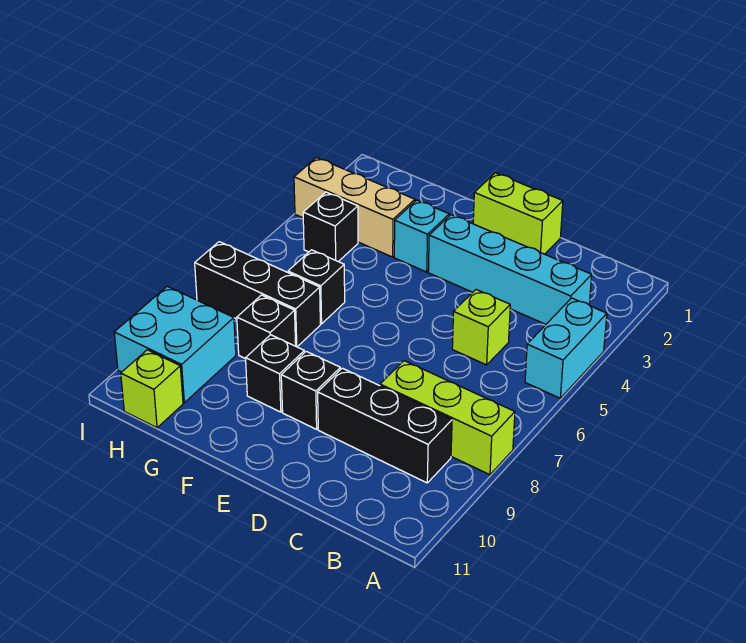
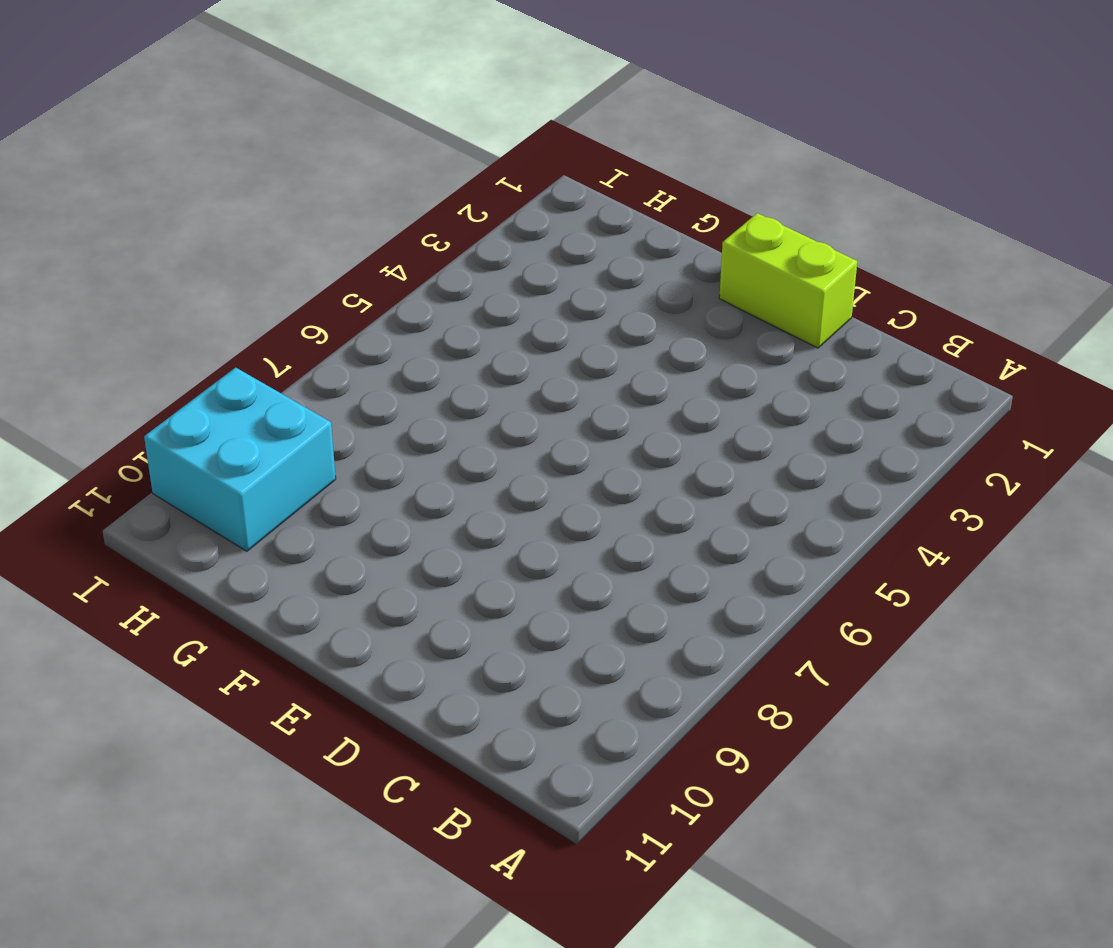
none -> cyan brick A4:A5 level 1
none -> lime brick A8:C8 level 1
none -> cyan brick B3:E3 level 1

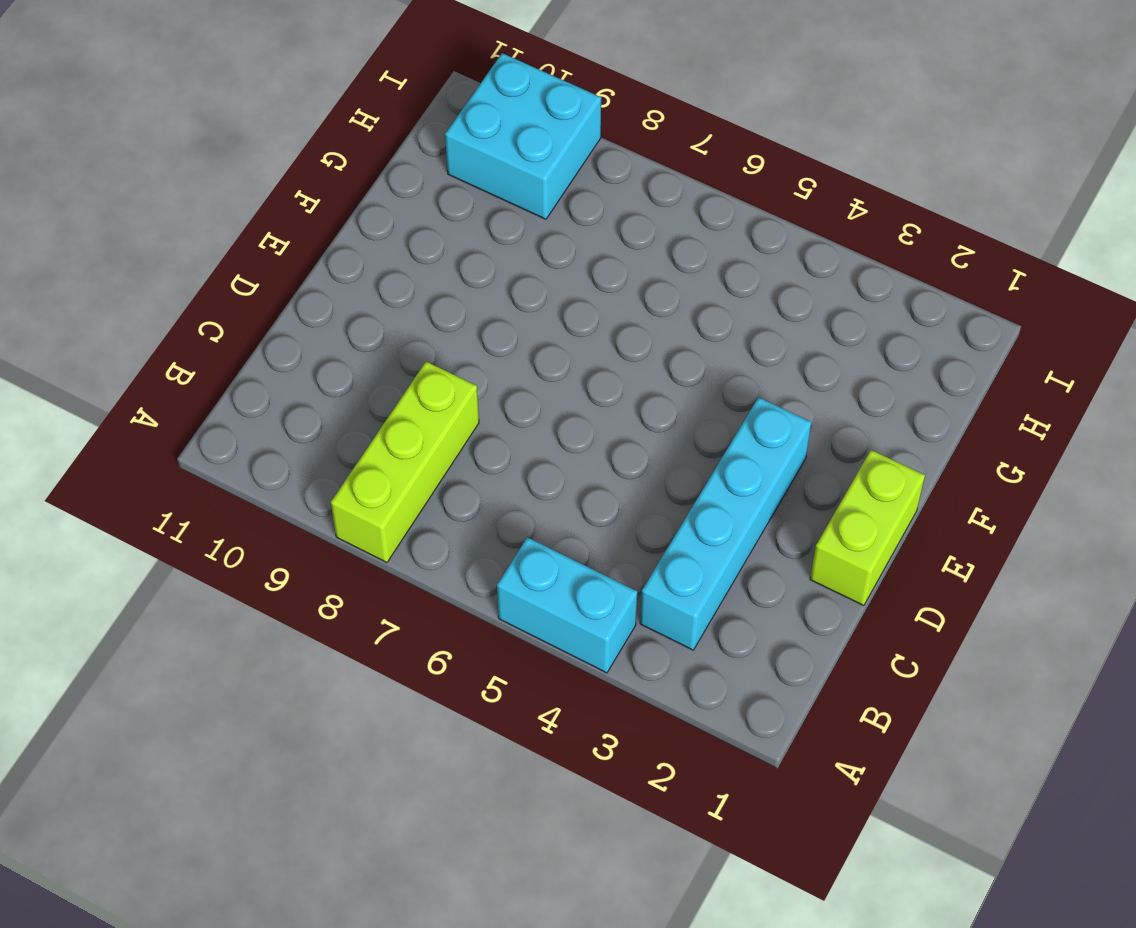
none -> black brick B9:D9 level 1
none -> lime brick C5 level 1
none -> black brick E9 level 1

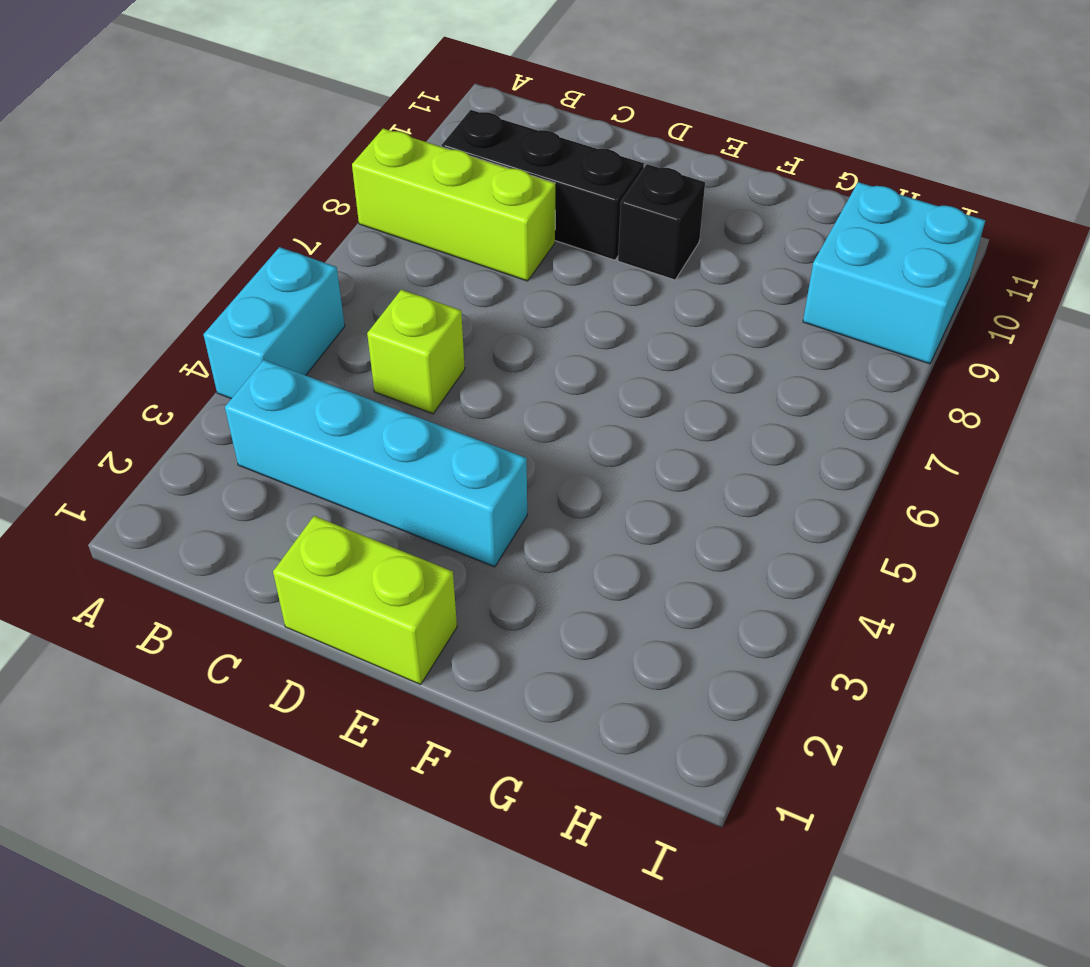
none -> cyan brick F3 level 1
none -> black brick F9 level 1
none -> tan brick G3:I3 level 1

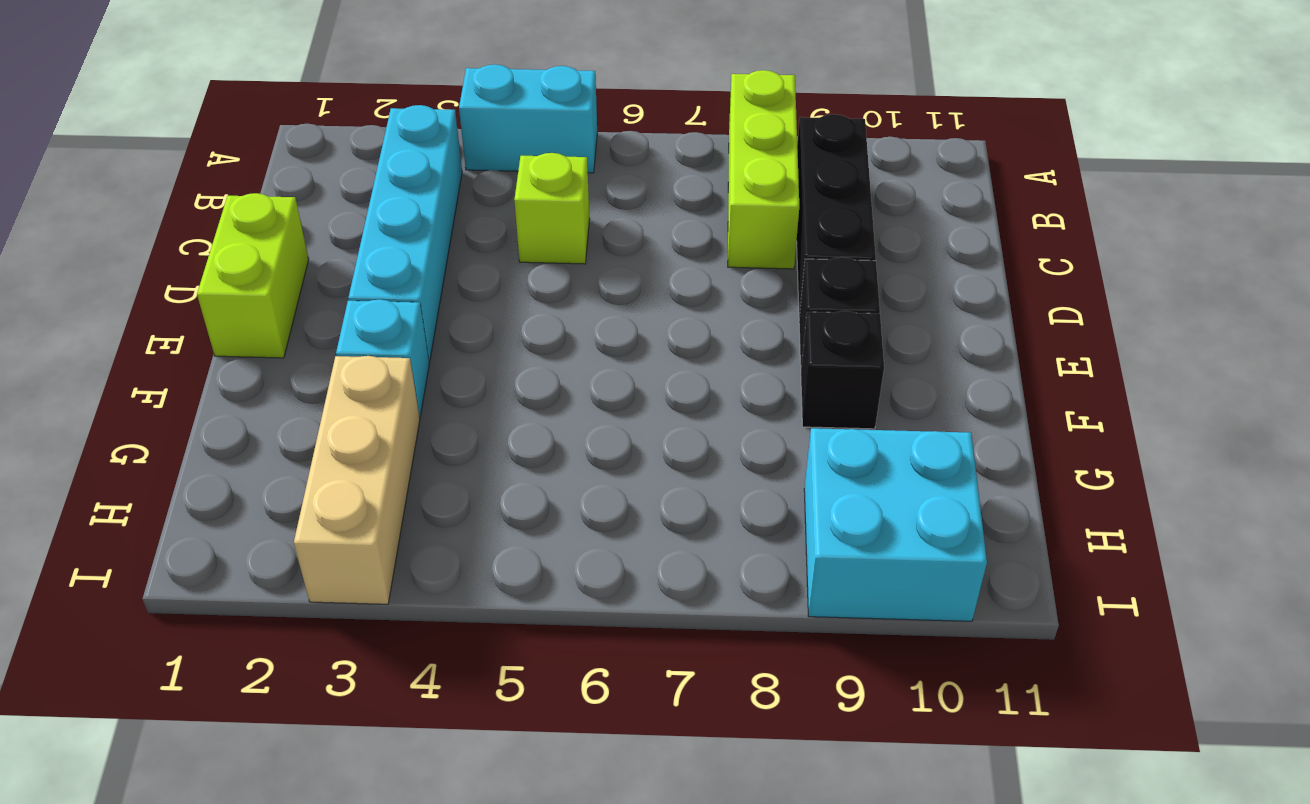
none -> black brick G6 level 1
none -> black brick G7:I7 level 1
none -> black brick G8 level 1

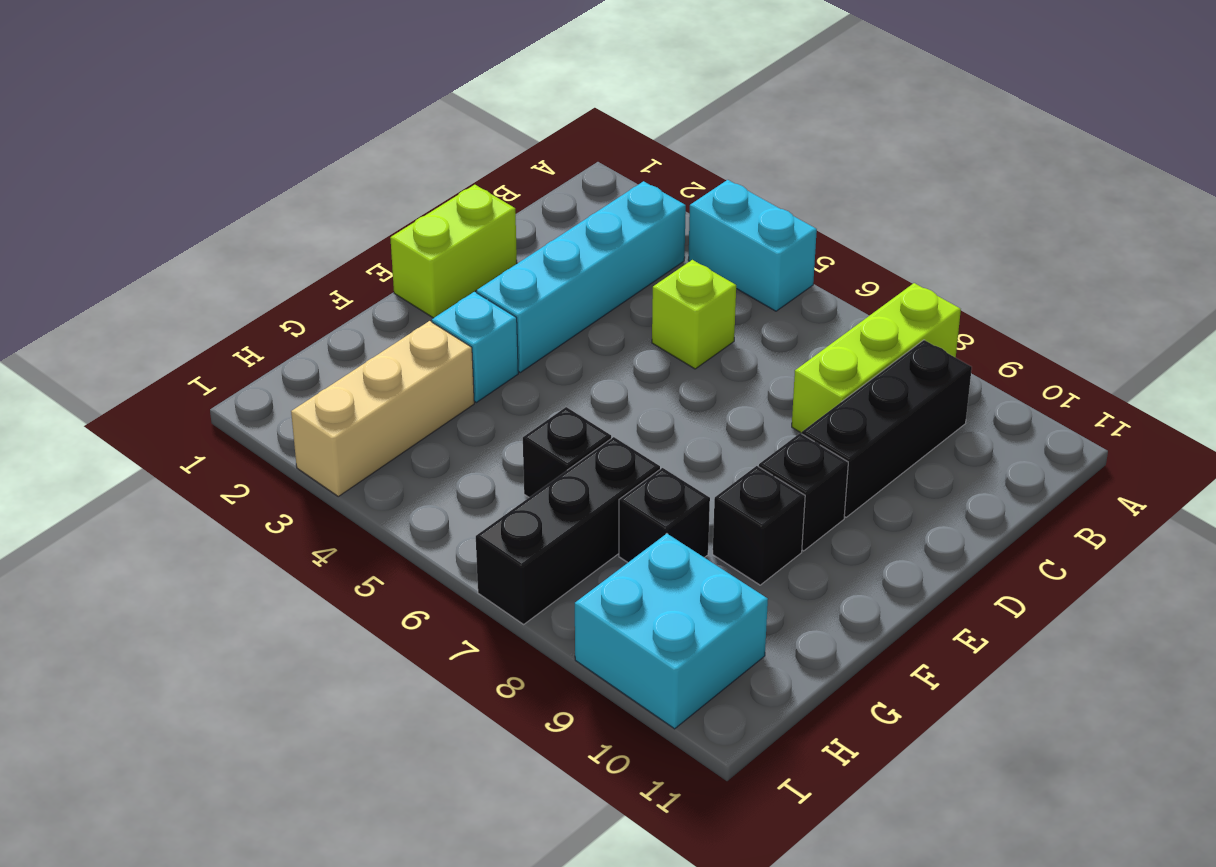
none -> black brick H4 level 1
none -> lime brick H11 level 1

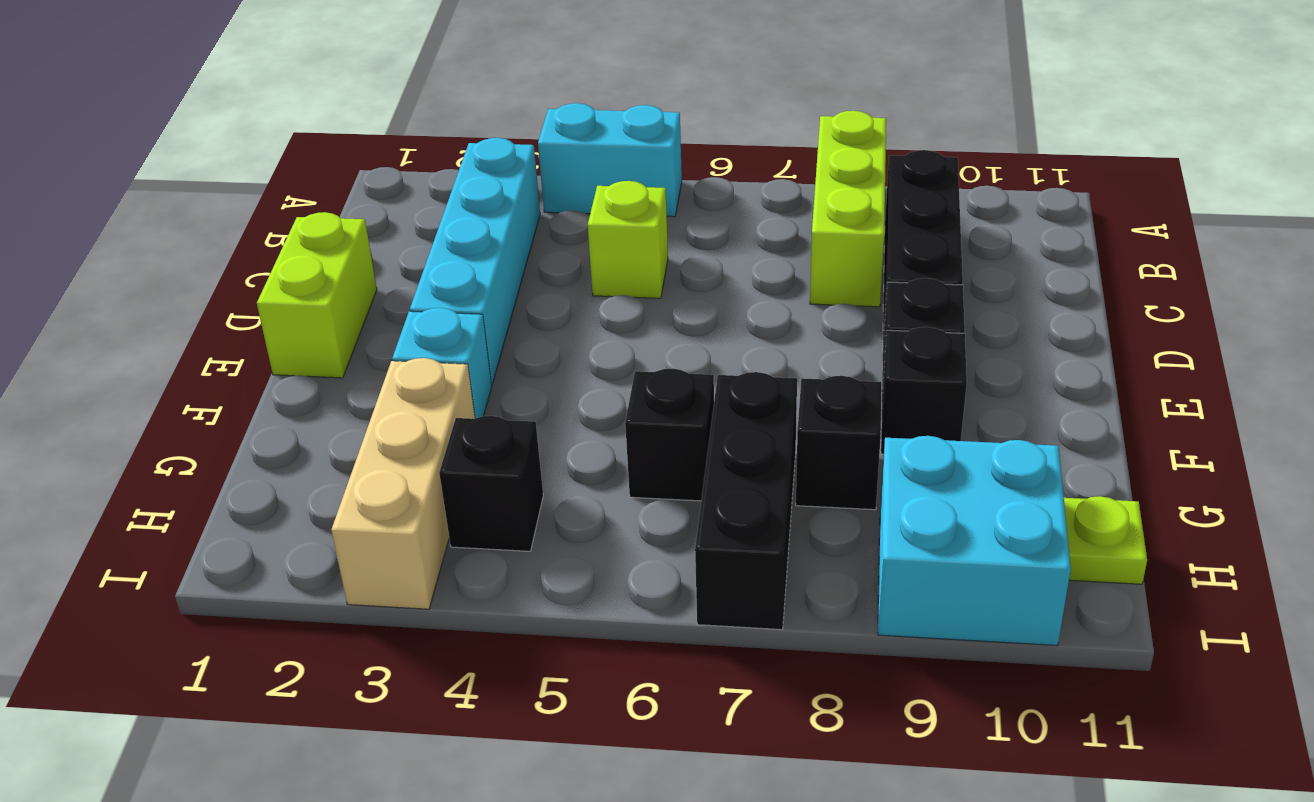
lime plate H11 level 1 -> lime brick H11 level 1

